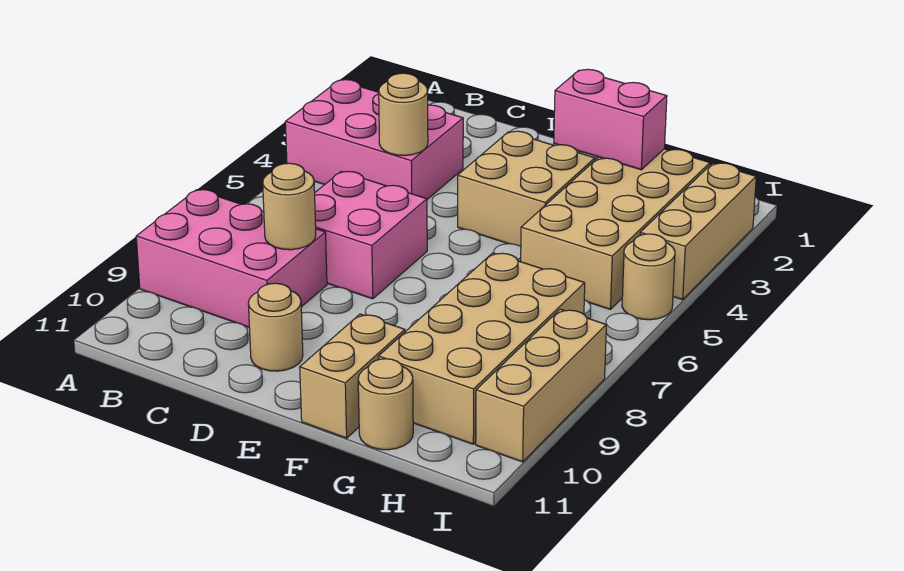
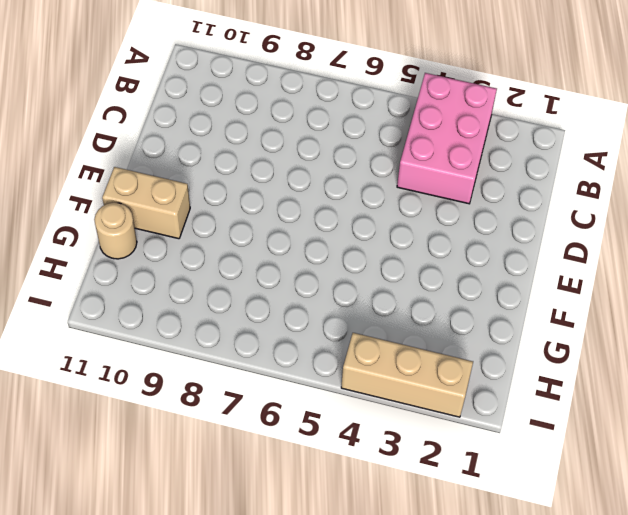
none -> pink brick A8:C9 level 1
none -> pink brick C6:D7 level 1
none -> tan round brick D10 level 1

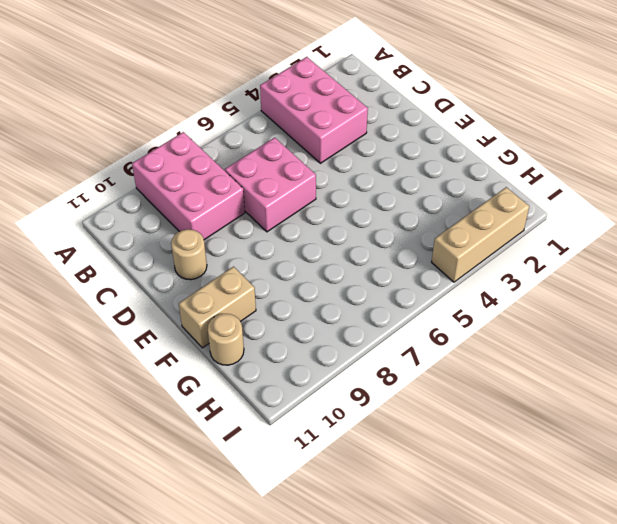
none -> tan brick E3:F4 level 1
none -> tan brick G2:H5 level 1
none -> tan brick G7:H10 level 1

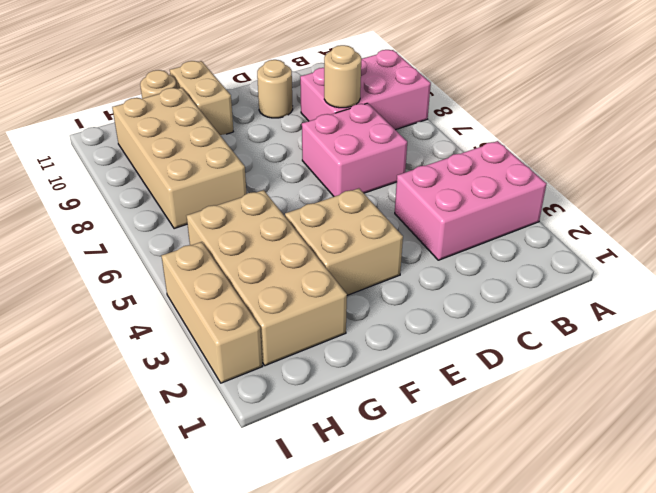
none -> tan round brick I5 level 1
none -> tan brick I8:I10 level 1
none -> tan round brick C4 level 2

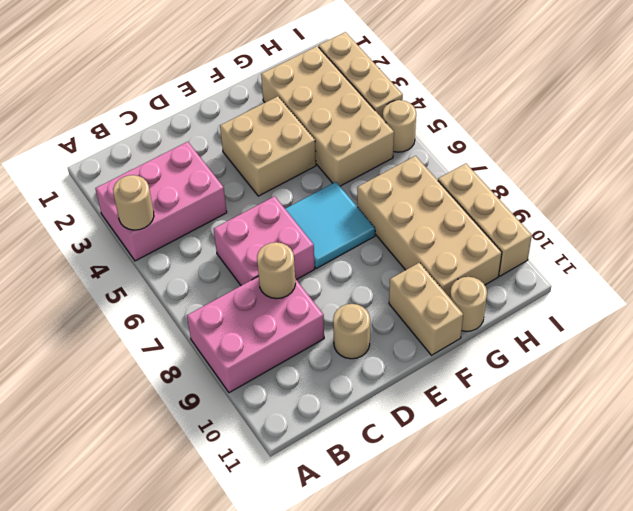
tan round brick A4 level 2 -> tan round brick C4 level 2
cyan tile E6:F7 level 1 -> none
none -> pink brick F2:G2 level 2

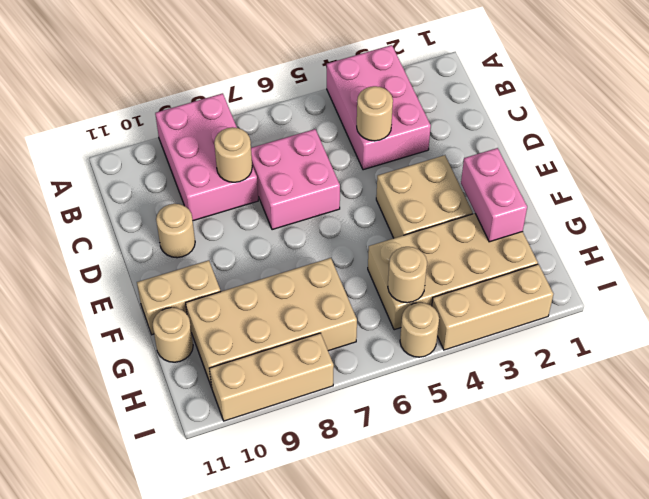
tan round brick H5 level 2 -> none

